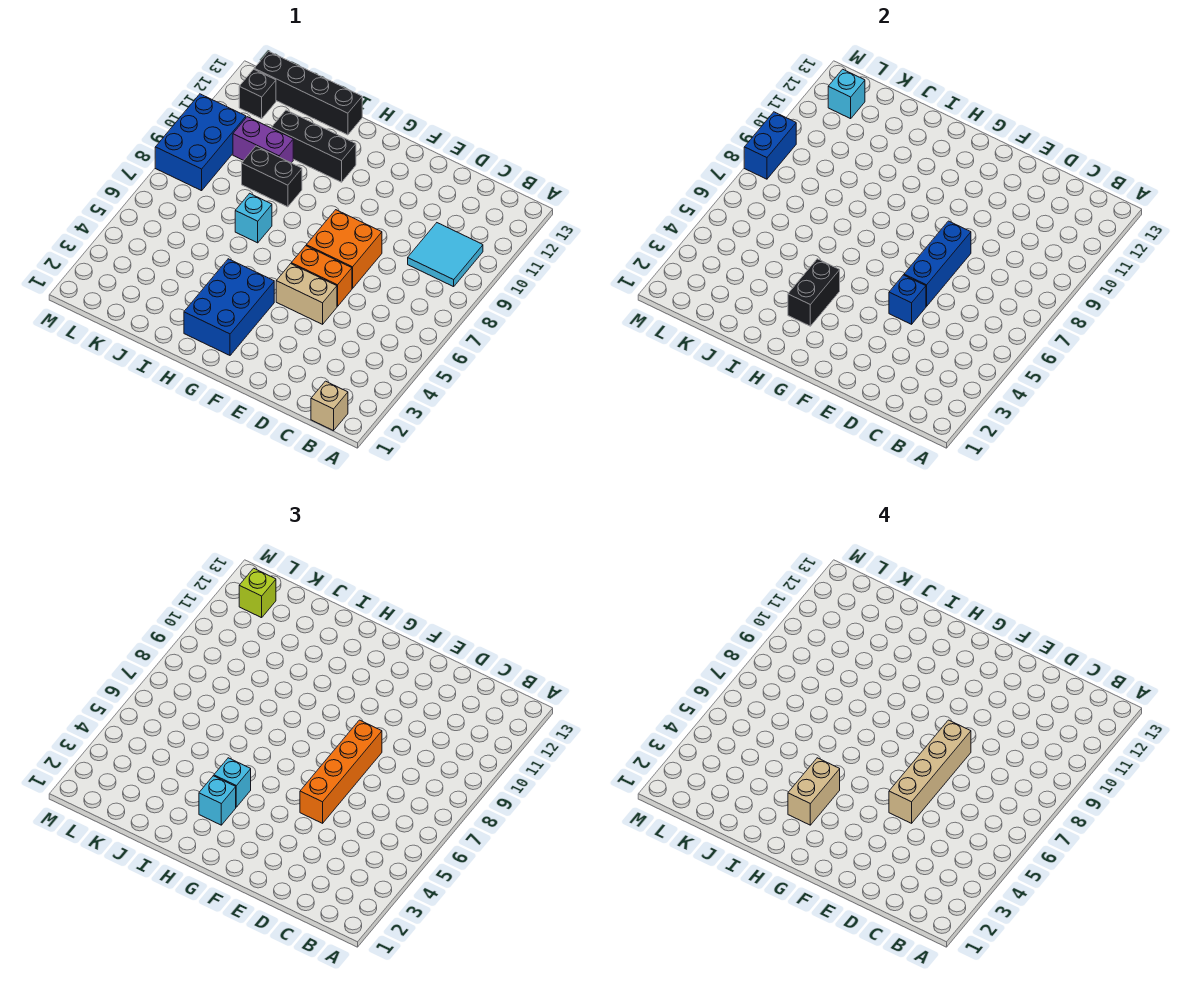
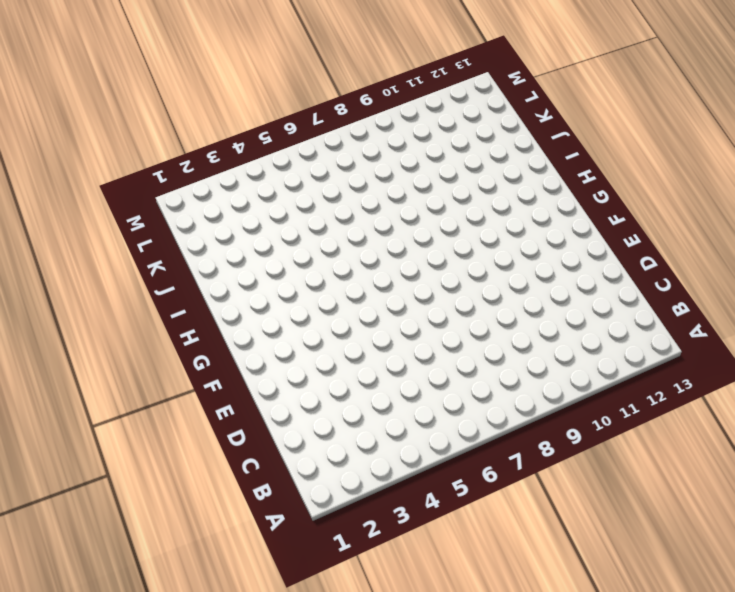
none -> tan brick B1 level 1
none -> cyan tile B9:C10 level 1
none -> tan brick E5:F5 level 1

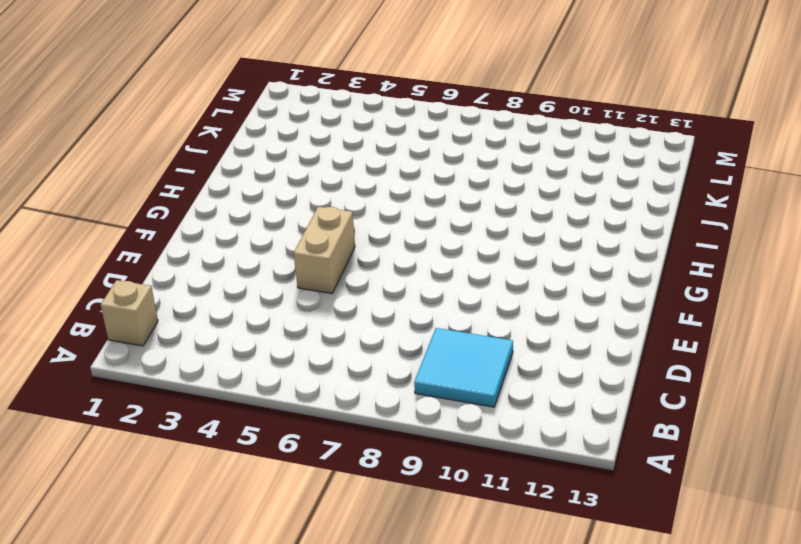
none -> orange brick E6:F6 level 1
none -> orange brick E7:F8 level 1
none -> blue brick G2:H4 level 1

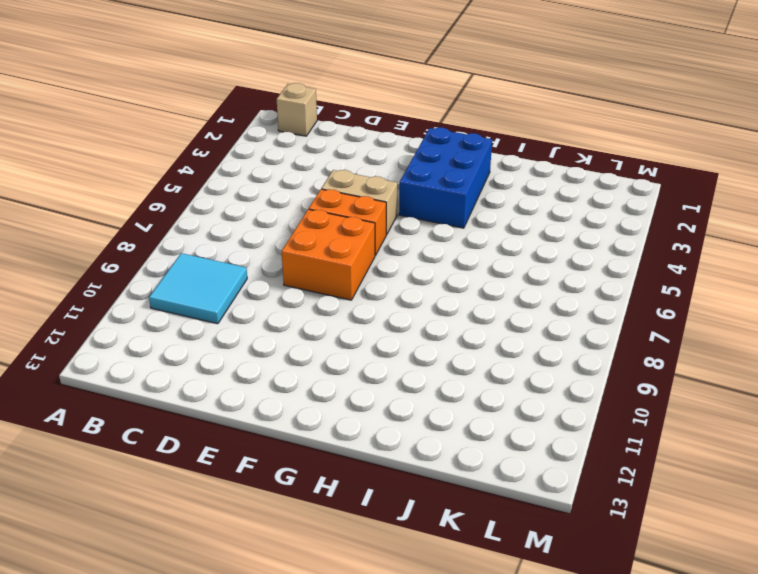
none -> black brick H11:J11 level 1
none -> cyan brick I7 level 1
none -> black brick I9:J9 level 1

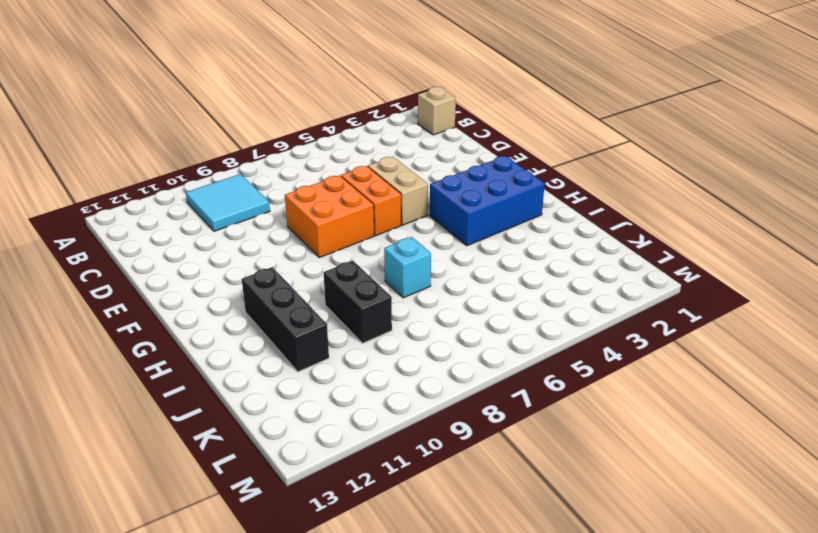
none -> black brick I13:L13 level 1
none -> purple brick J10:K10 level 1
none -> blue brick L8:M10 level 1

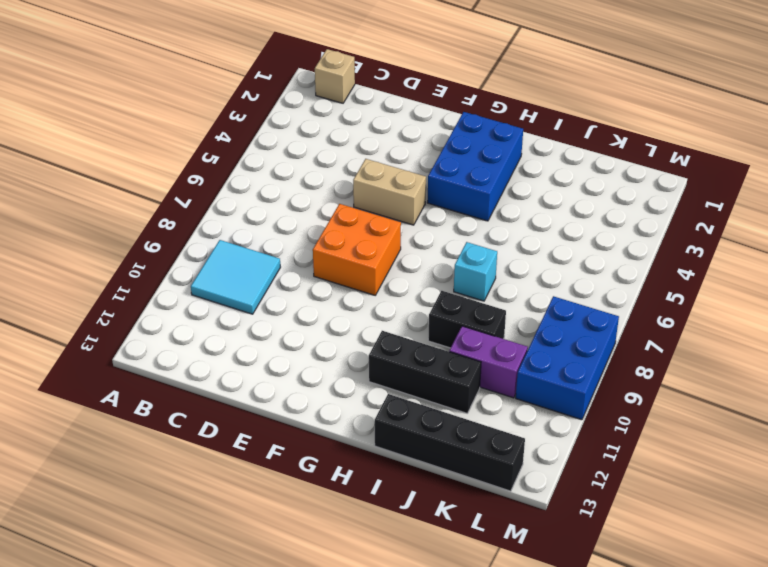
none -> orange brick E6:F6 level 1
none -> black brick L12 level 1
none -> blue brick E5 level 2

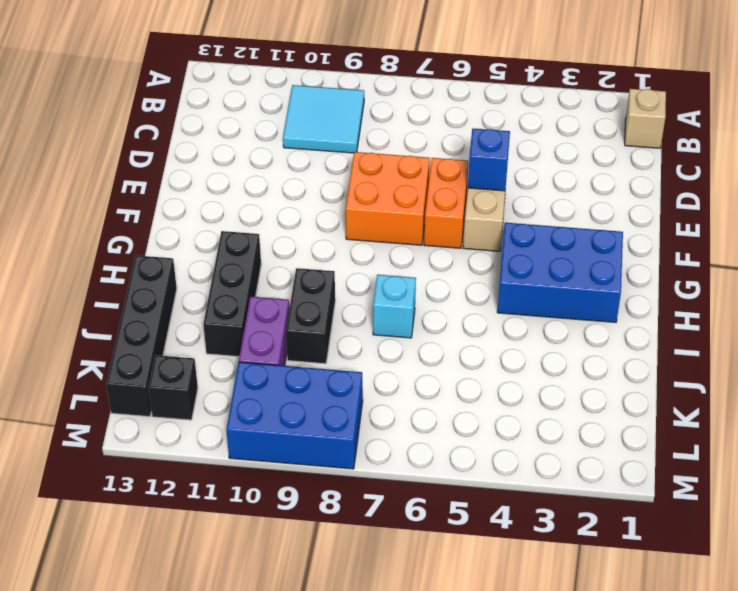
none -> blue brick E6:E8 level 2
none -> black brick H3:H4 level 2
none -> cyan brick L12 level 2

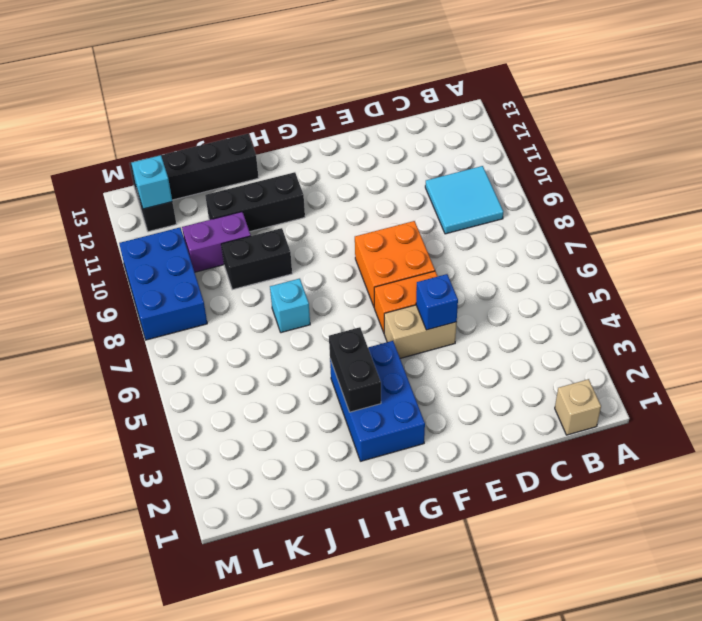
none -> blue brick E6:E8 level 2
none -> blue brick M8:M9 level 2
none -> orange brick E5:E8 level 3

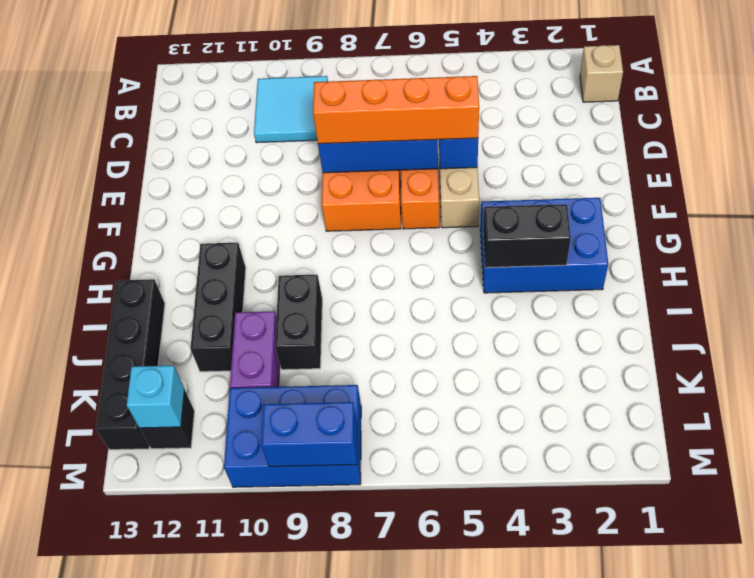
none -> cyan brick I7 level 1
none -> cyan brick H3 level 3
none -> cyan brick H4 level 3

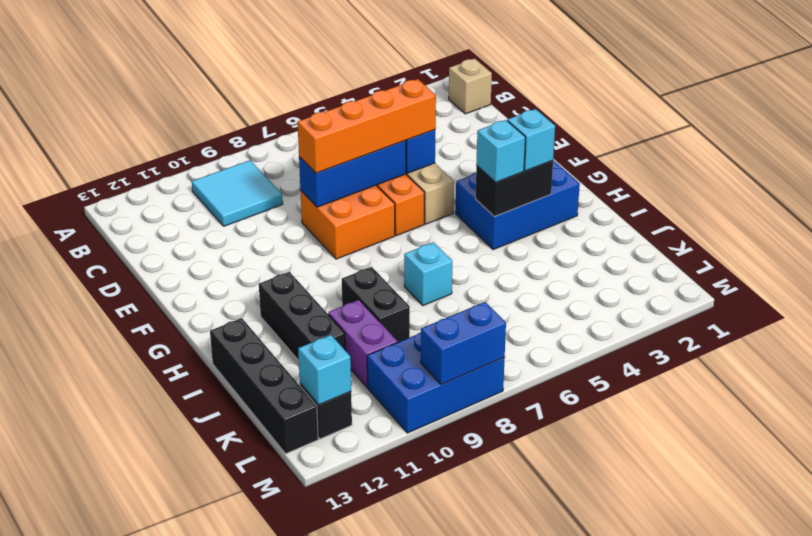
none -> lime brick L12 level 3
none -> tan brick E5:E8 level 4
none -> tan brick H3:H4 level 4

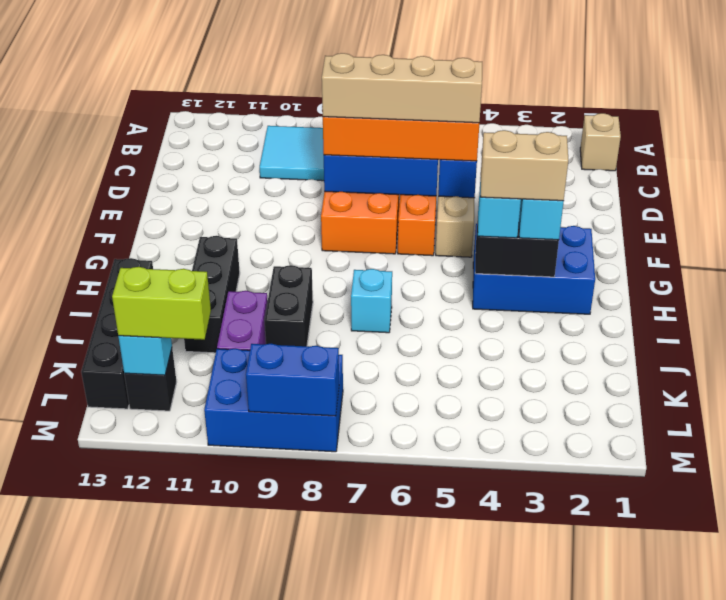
lime brick L11:L12 level 3 -> lime brick L12 level 3

